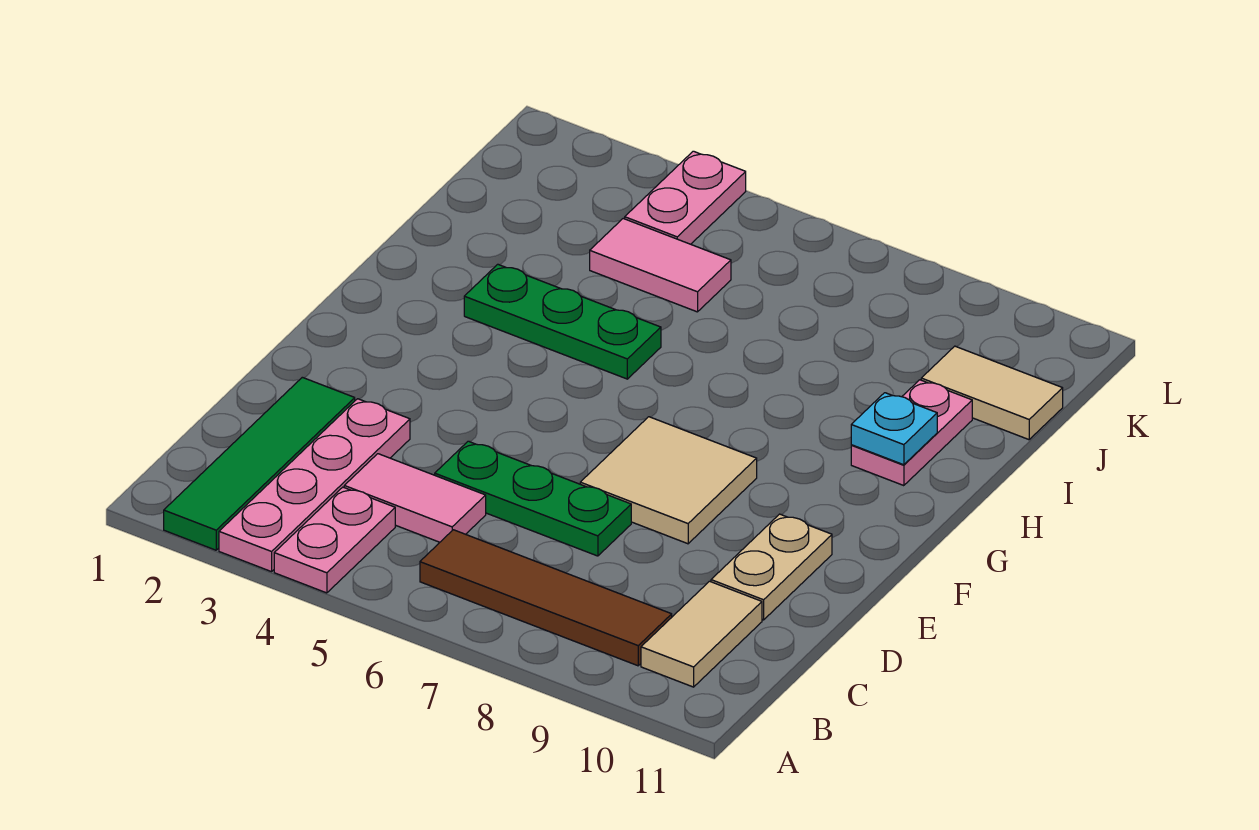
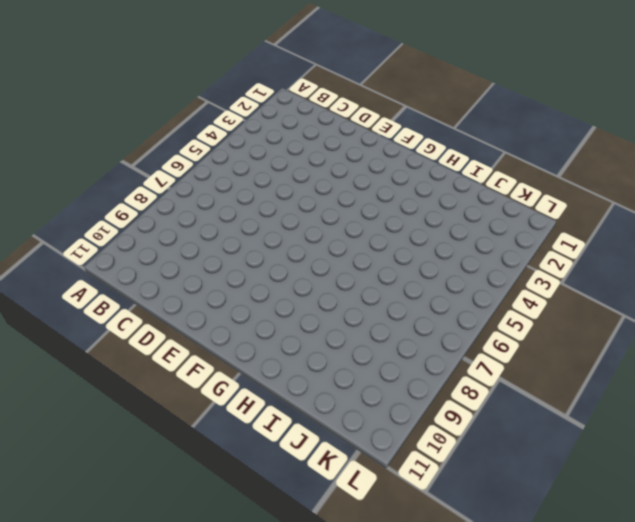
none -> green tile A2:D2 level 1
none -> pink plate A3:D3 level 1
none -> pink plate A4:B4 level 1

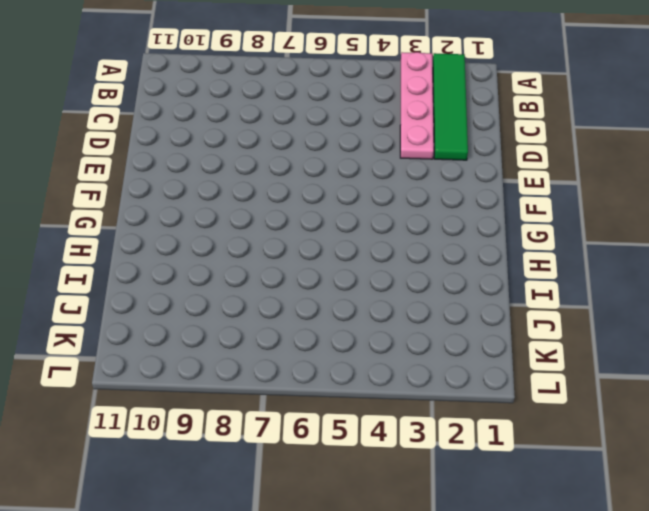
none -> pink plate A4:B4 level 1
none -> brown tile B6:B9 level 1
none -> tan tile B10:C10 level 1

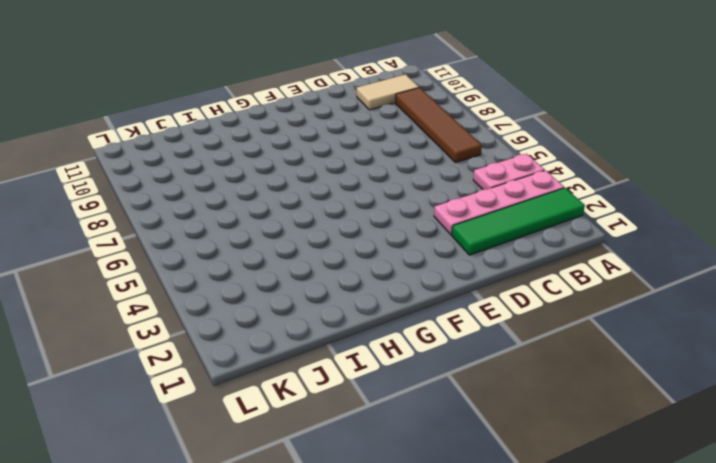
none -> pink tile C4:C5 level 1
none -> green plate D5:D7 level 1
none -> tan plate D10:E10 level 1

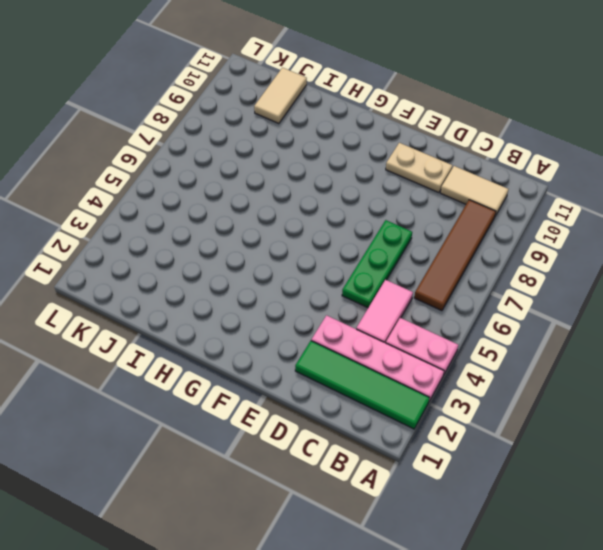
none -> tan tile E7:F8 level 1
none -> green plate H3:H5 level 1
none -> pink plate H10:I10 level 1

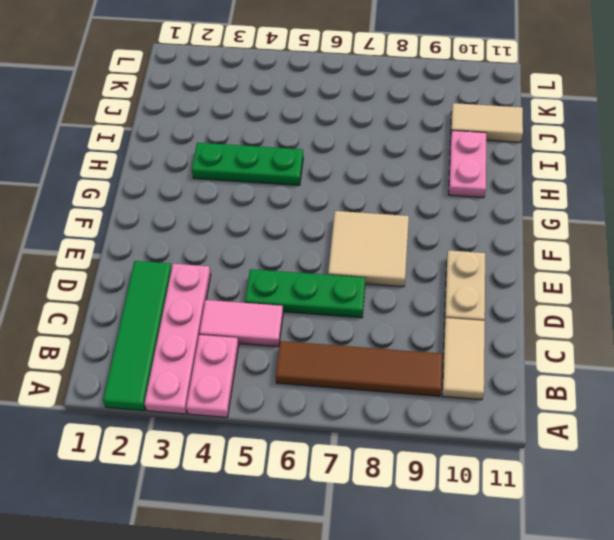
none -> pink tile J4:J5 level 1
none -> pink plate K4:L4 level 1
none -> cyan plate H10 level 2

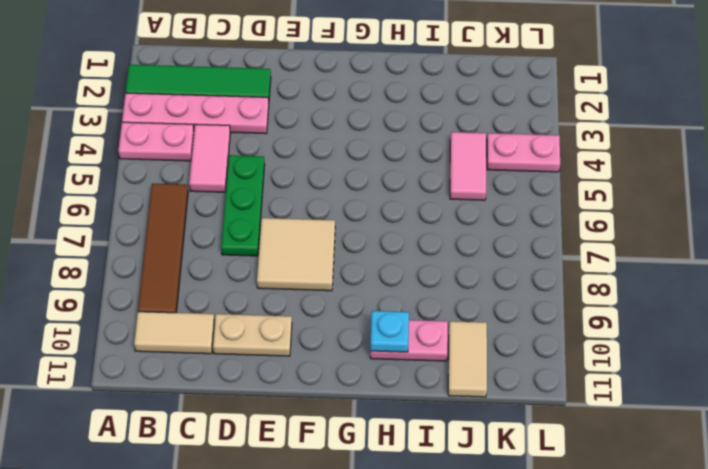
none -> green plate H3:H5 level 1

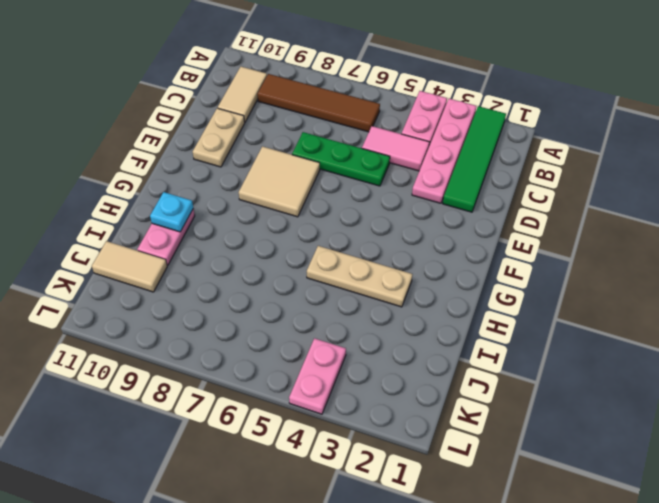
tan plate H3:H5 level 1 -> green plate H3:H5 level 1
none -> pink tile J4:J5 level 1

